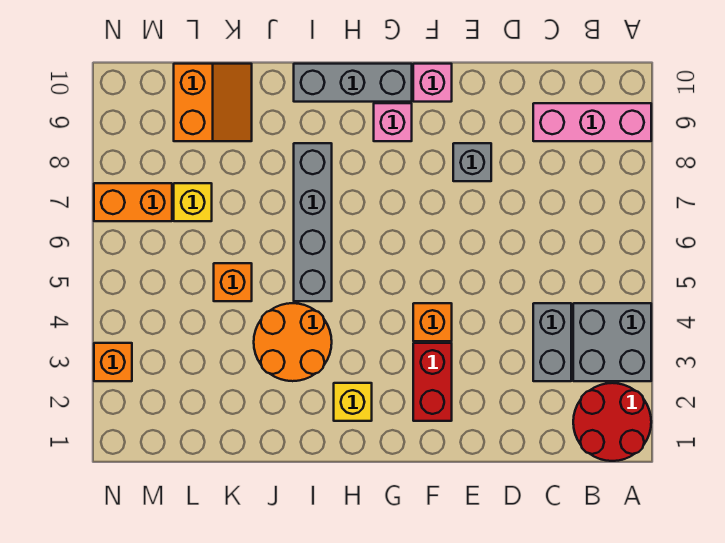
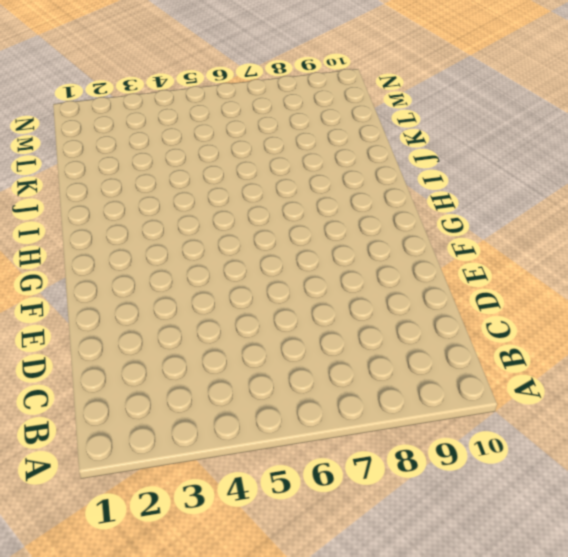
none -> red round brick A1:B2 level 1
none -> grey brick A3:B4 level 1
none -> pink brick A9:C9 level 1

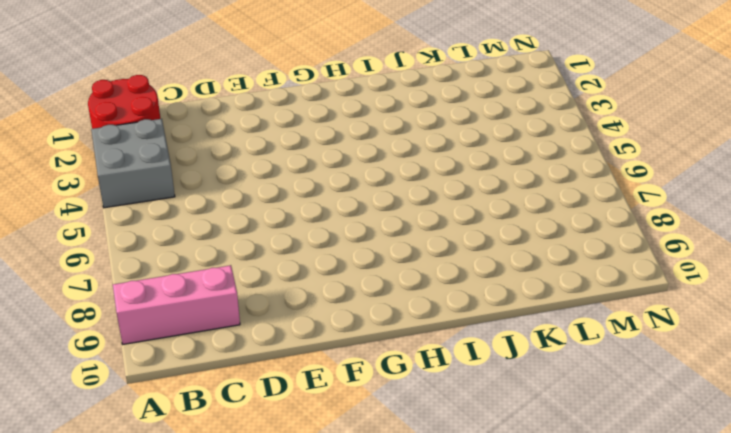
none -> grey brick C3:C4 level 1
none -> grey brick E8 level 1
none -> red brick F2:F3 level 1

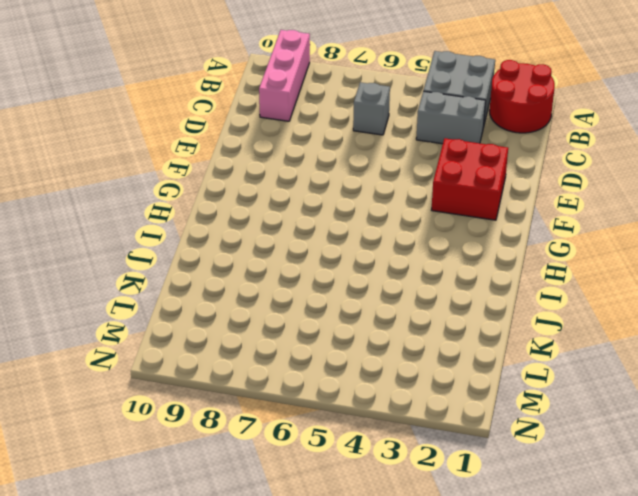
grey brick C6 level 1 -> grey brick E8 level 1
red brick E2:F3 level 1 -> red brick F2:F3 level 1
none -> orange brick F4 level 1
none -> pink brick F10 level 1
none -> pink brick G9 level 1

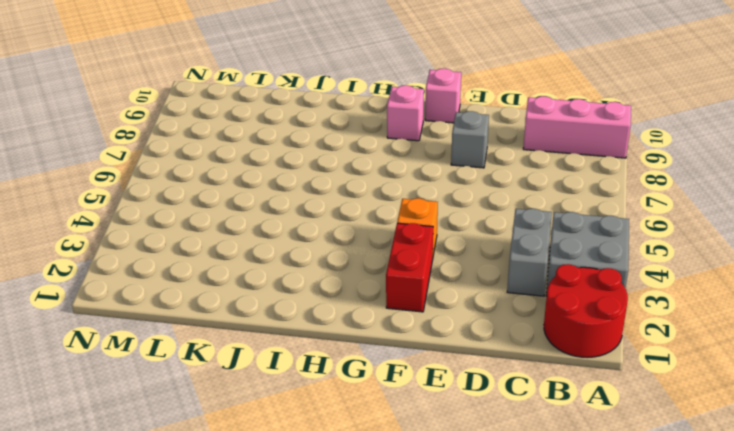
none -> grey brick G10:I10 level 1
none -> yellow brick H2 level 1
none -> orange round brick I3:J4 level 1

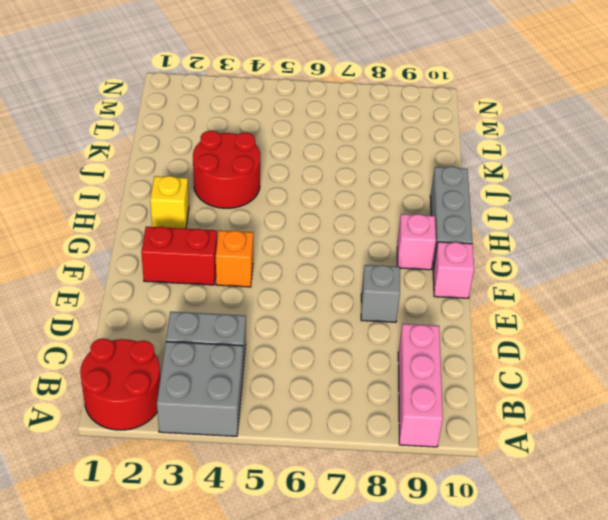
red round brick I3:J4 level 1 -> orange round brick I3:J4 level 1
none -> grey brick I5:I8 level 1
none -> orange brick K5 level 1
none -> orange slope K9:L10 level 1 top L

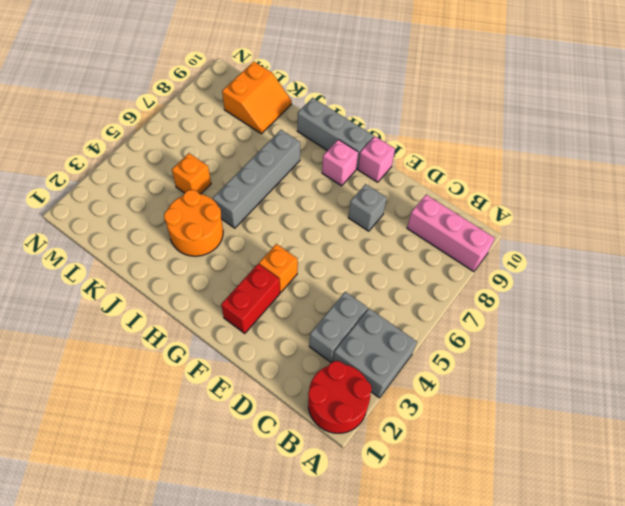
none -> yellow brick H2 level 1
none -> yellow brick L7 level 1
none -> orange brick M7:N7 level 1

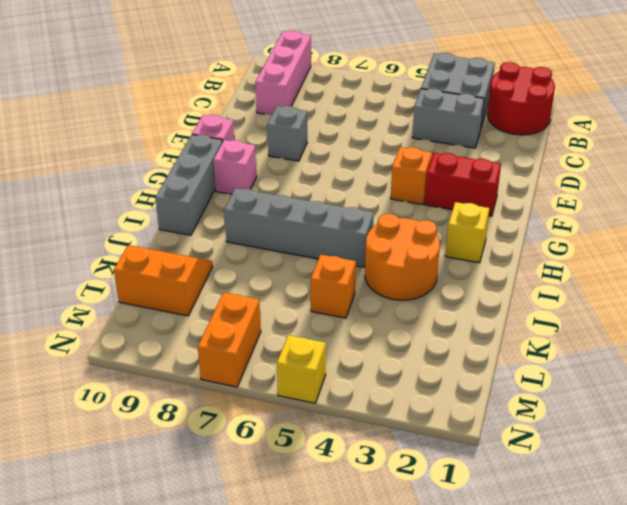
yellow brick N5 level 1 -> yellow brick L7 level 1
none -> orange brick N3 level 1

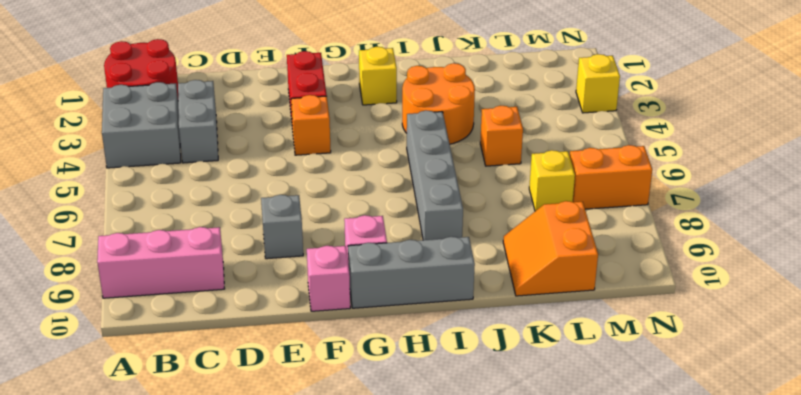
yellow brick N3 level 1 -> orange brick N3 level 1

